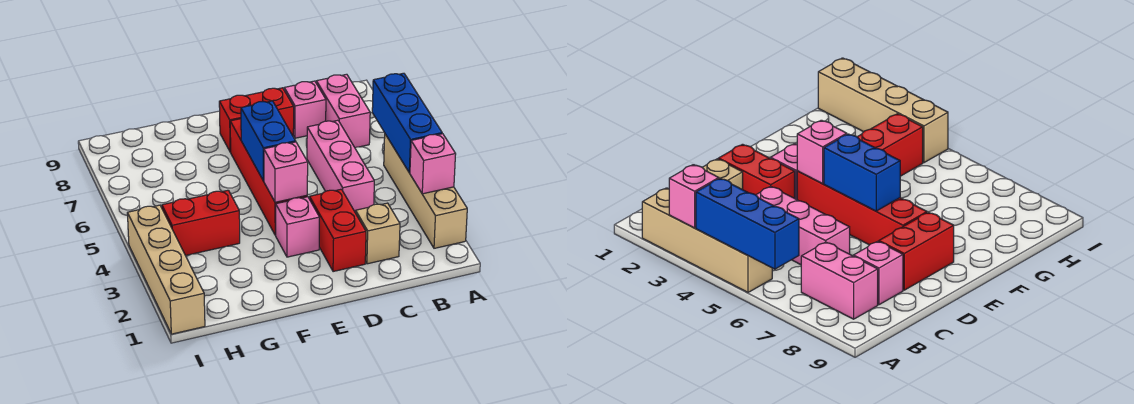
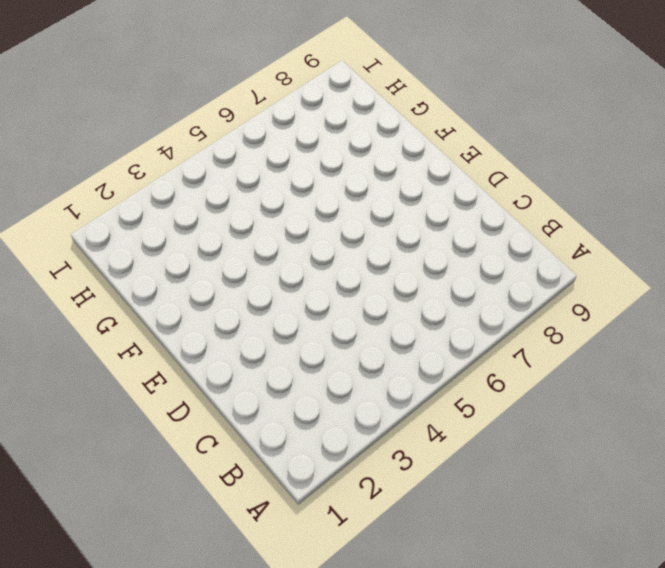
none -> tan brick A2:A5 level 1
none -> pink brick B7:B8 level 1
none -> tan brick C2 level 1

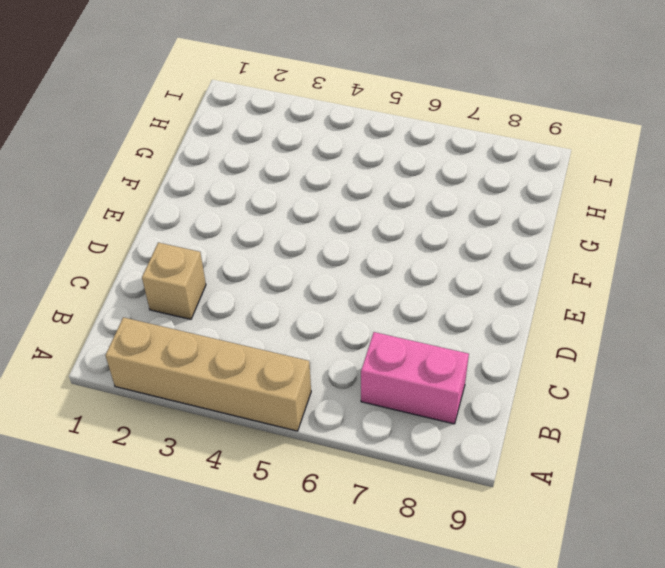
none -> pink brick C4:C6 level 1
none -> pink brick C8 level 1
none -> red brick D2:D3 level 1

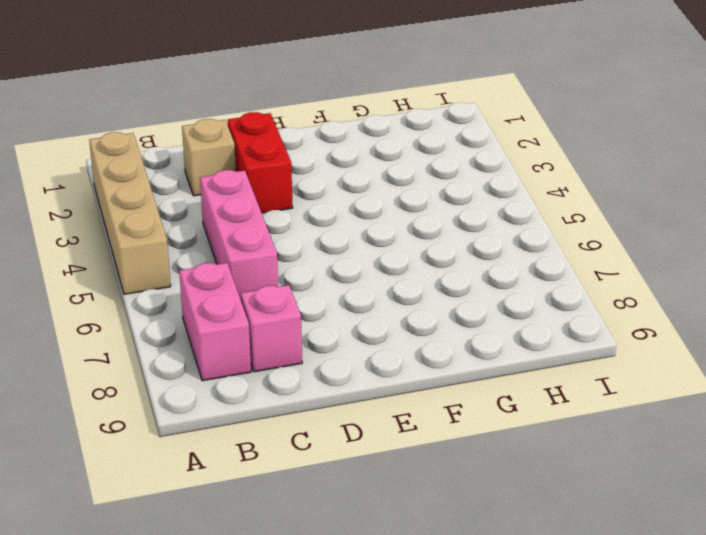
none -> red brick D8:E8 level 1
none -> pink brick E3 level 1
none -> red brick E4:E7 level 1

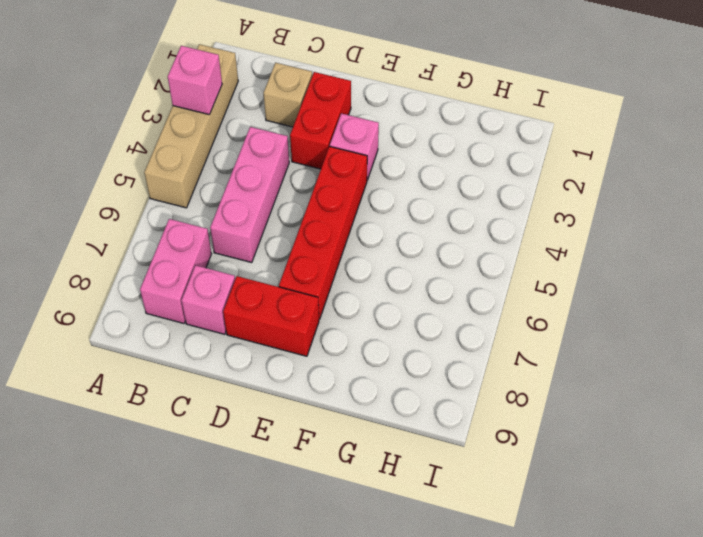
none -> red brick G4:H4 level 1
none -> tan brick I1:I4 level 1
none -> blue brick A4:A6 level 2

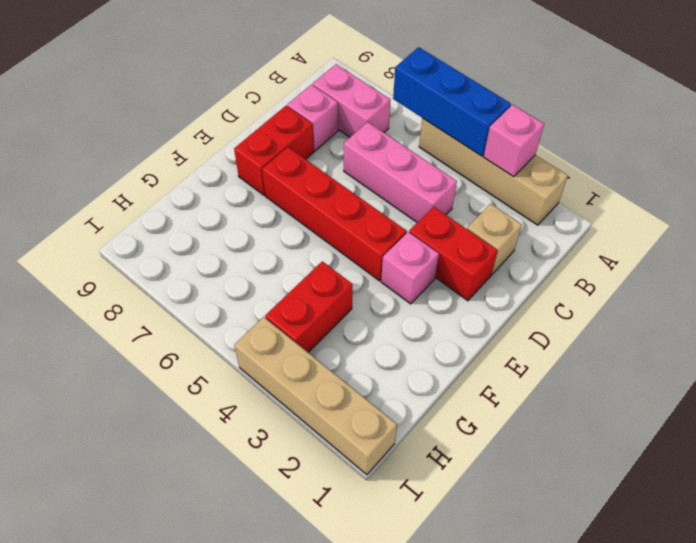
none -> pink brick E4 level 2
none -> blue brick E5:E6 level 2

